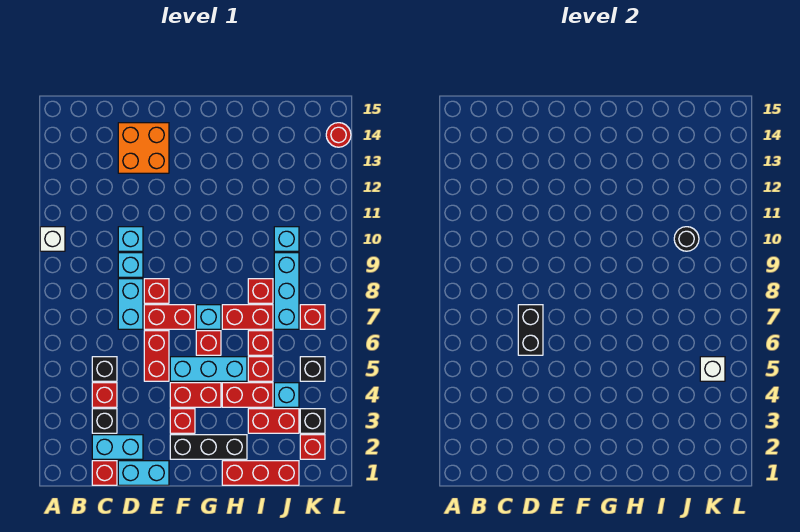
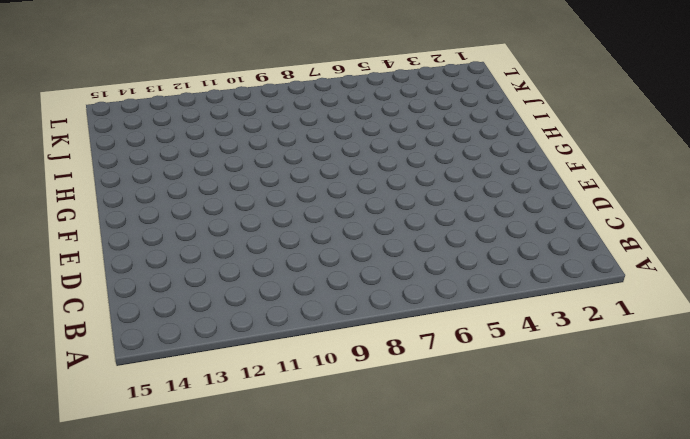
none -> white brick A10 level 1
none -> red brick C1 level 1
none -> cyan brick C2:D2 level 1
none -> black brick C3 level 1

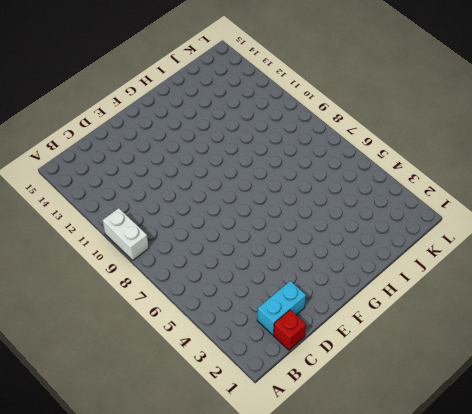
white brick A9:A10 level 1 -> white brick A10 level 1
none -> black brick C3 level 1
none -> red brick C4 level 1
none -> black brick C5 level 1
none -> cyan brick D1:E1 level 1

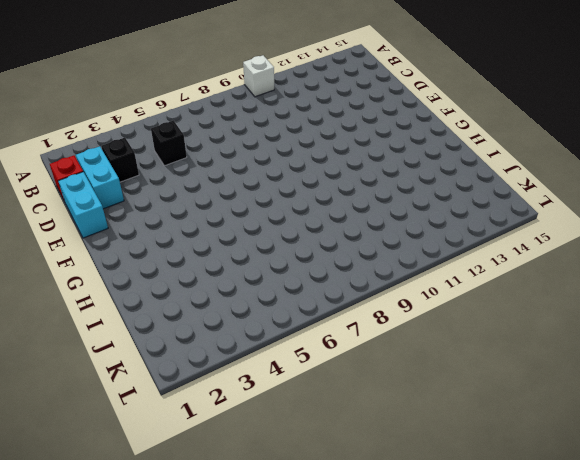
none -> red brick C4 level 1
none -> cyan brick D7:D8 level 1
none -> cyan brick D9 level 1
none -> cyan brick D10 level 1

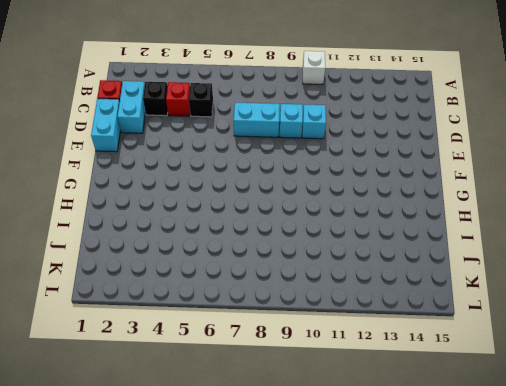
none -> orange brick D13:E14 level 1
none -> red brick E5:E6 level 1
none -> red brick E7:F7 level 1
none -> red brick E8 level 1

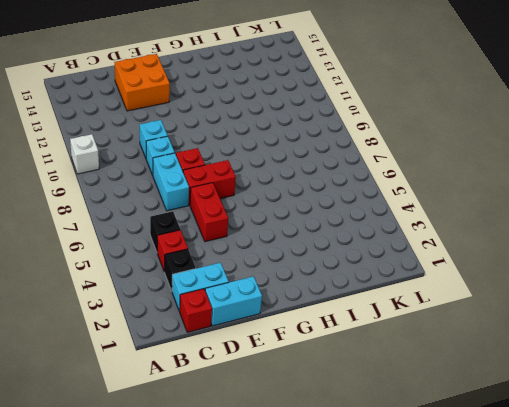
none -> black brick F2:H2 level 1
none -> red brick F3 level 1
none -> red brick F4:G4 level 1
none -> cyan brick F5:H5 level 1

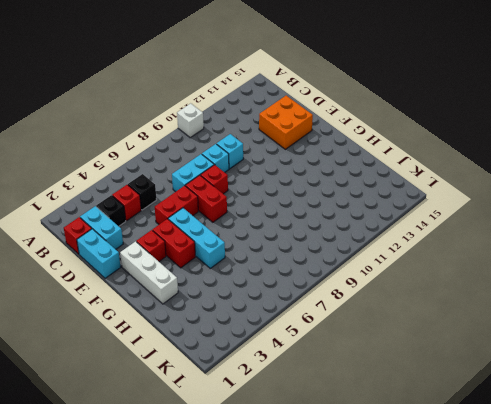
white brick F2:H2 level 1 -> black brick F2:H2 level 1
none -> red brick G6 level 1
none -> cyan brick G7 level 1
none -> red brick H1:J1 level 1
none -> red brick H4:I4 level 1

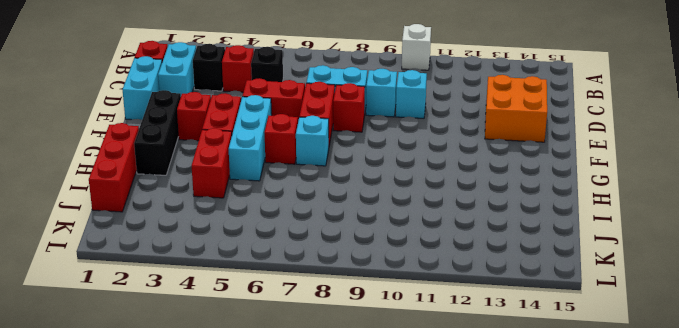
none -> red brick H7:I7 level 1
none -> red brick I3:J3 level 1
none -> red brick I5 level 1
none -> red brick I6 level 1

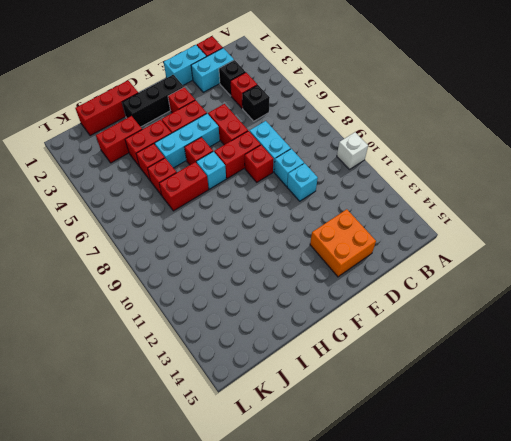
none -> red brick I8 level 1
none -> cyan brick J4 level 1
none -> cyan brick J7:J9 level 1
none -> cyan brick J10 level 1

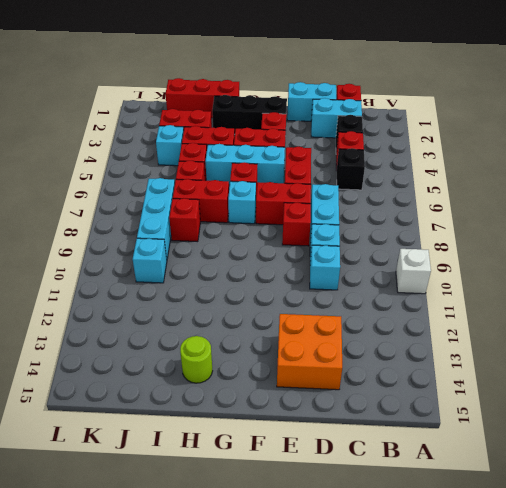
lime round brick H14 level 1 -> none
none -> red brick K2 level 1
none -> black brick K3 level 1
none -> black brick K5 level 1
none -> red brick K7 level 1

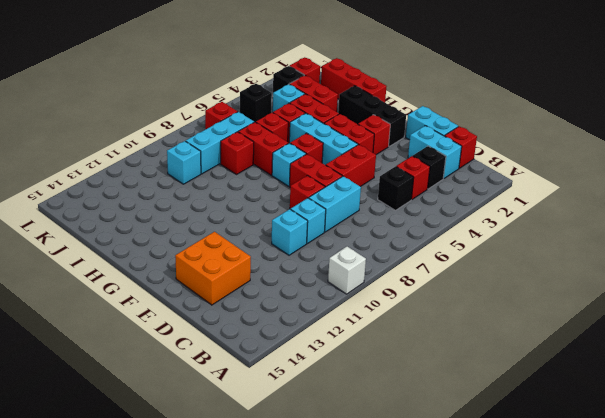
none -> red round brick L14 level 1
none -> black brick D6:D7 level 2
none -> black round brick J10 level 2
none -> white brick K5 level 2

